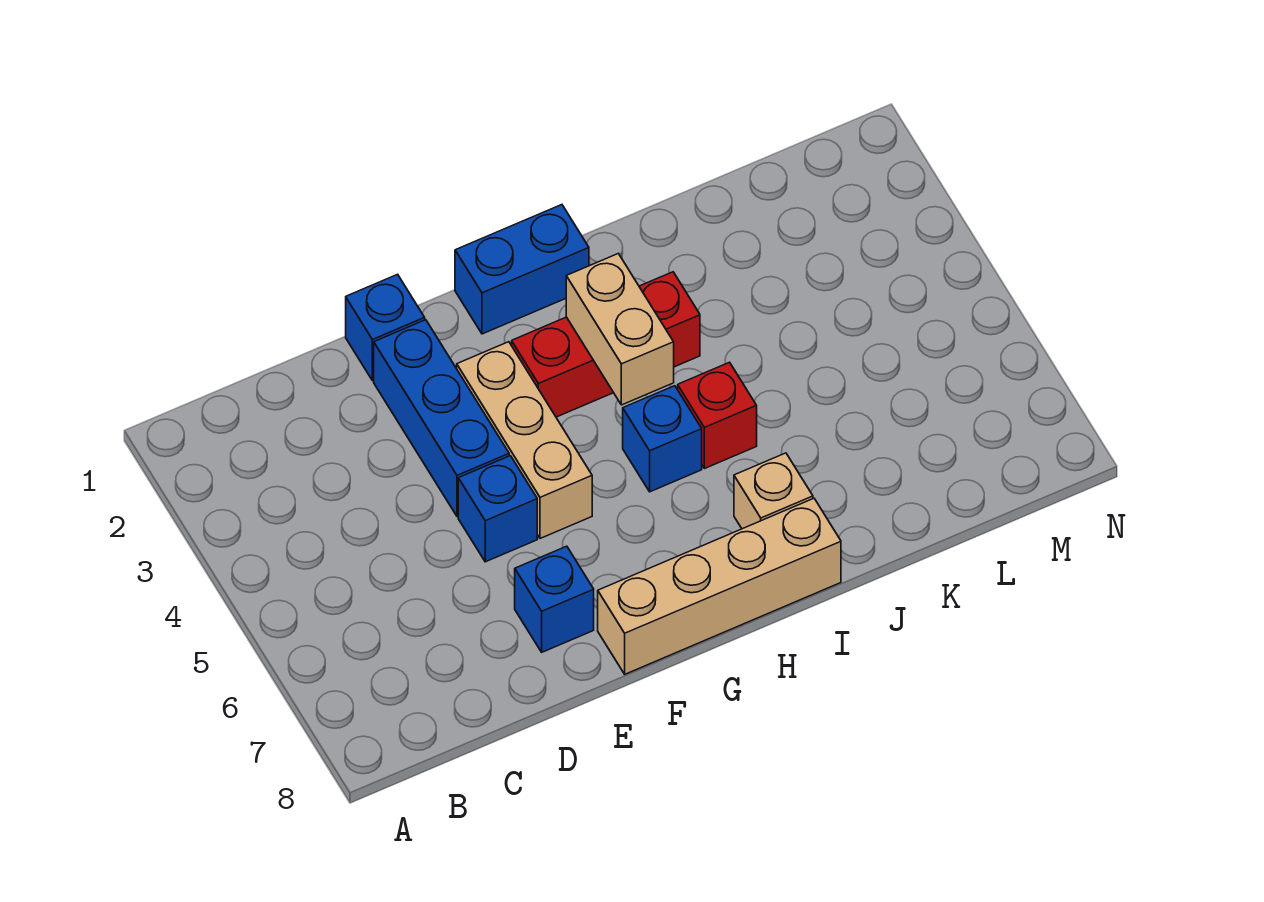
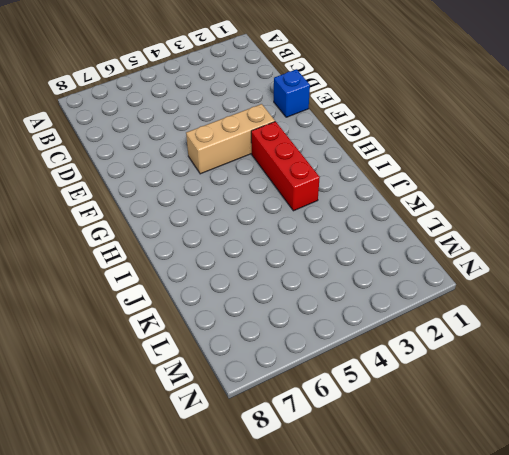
none -> blue brick E2:E4 level 1
none -> blue brick E5 level 1
none -> blue brick E7 level 1

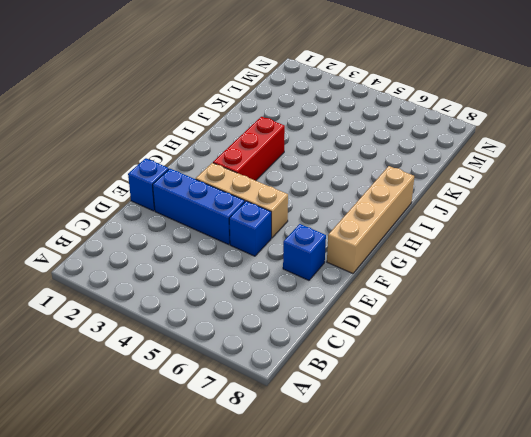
none -> blue brick G1:H1 level 1
none -> blue brick H5 level 1
none -> red brick I5 level 1

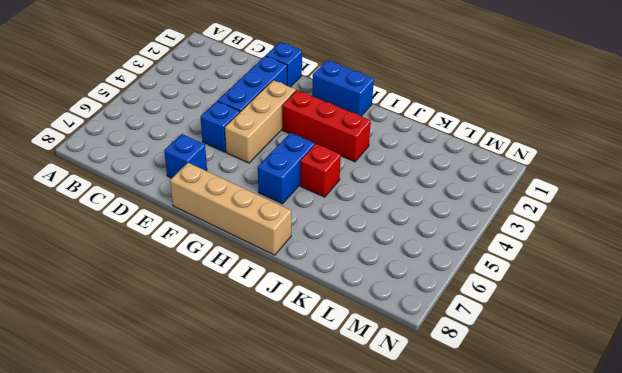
blue brick H5:H6 level 1 -> blue brick H5 level 1
none -> tan brick I7 level 1
none -> tan brick H3:H4 level 2

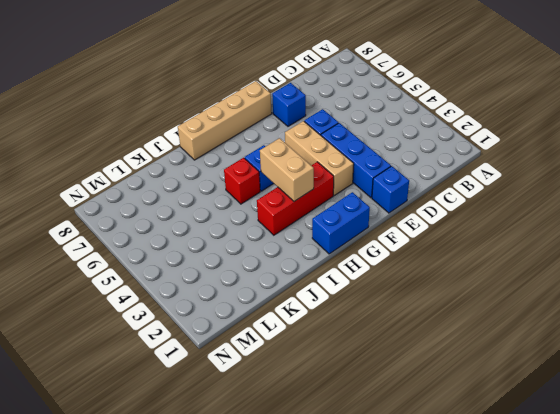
none -> tan brick I7 level 1

